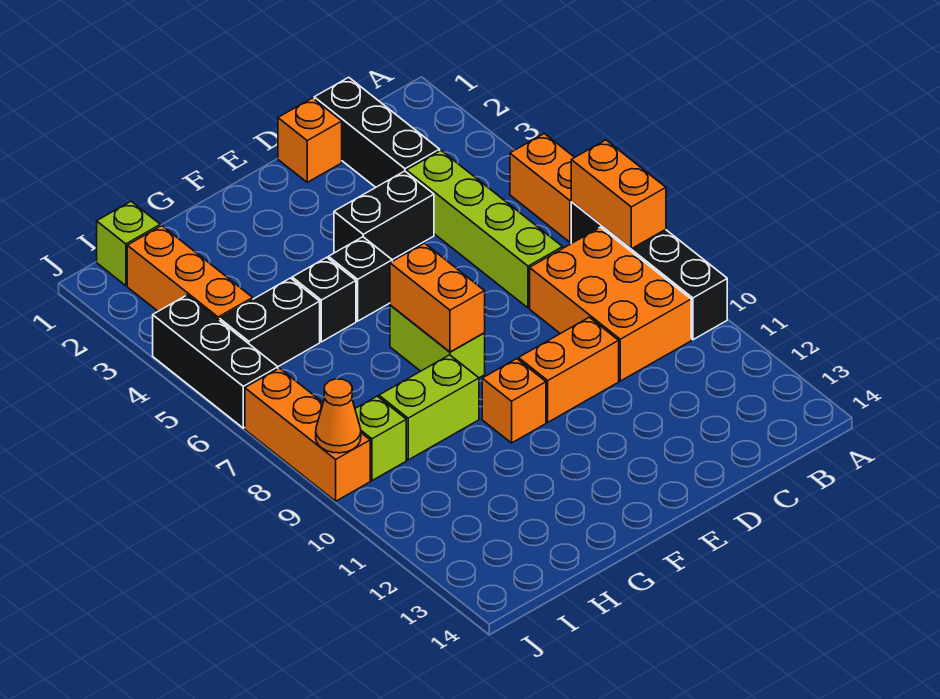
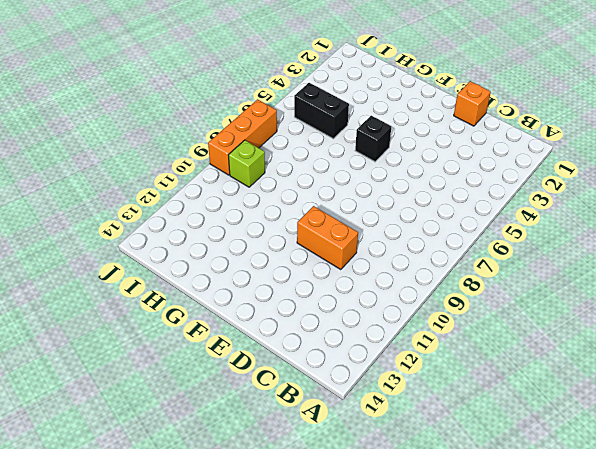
none -> orange brick A5:A6 level 1
none -> black brick A7:A10 level 1
none -> orange brick B8:C10 level 1

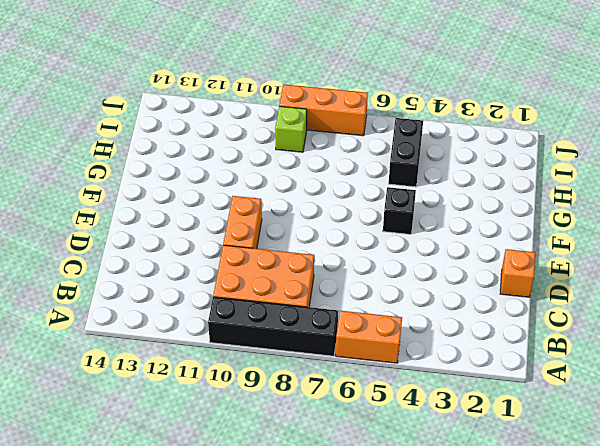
none -> black brick C1:C3 level 1
none -> lime brick C4:C7 level 1
none -> black brick D4:E4 level 1

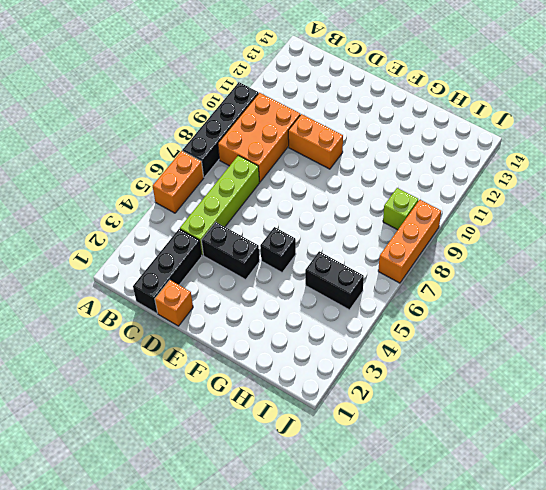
none -> lime brick F7:F8 level 1
none -> orange brick F10 level 1
none -> black brick G5 level 1

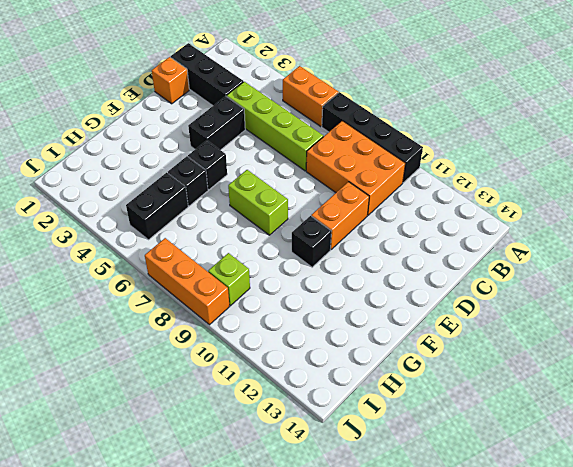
black brick F10 level 1 -> orange brick F10 level 1
none -> lime brick G9:H9 level 1
none -> lime brick I1 level 1
none -> orange brick I2:I4 level 1

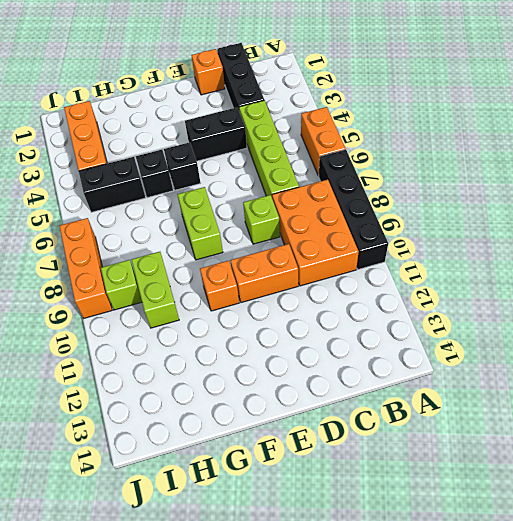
lime brick D8 level 1 -> lime brick I1 level 1
lime brick H9:H10 level 1 -> lime brick G9:H9 level 1
none -> black brick J4:J6 level 1
none -> orange brick A7:A8 level 2
none -> orange brick F7:F8 level 2

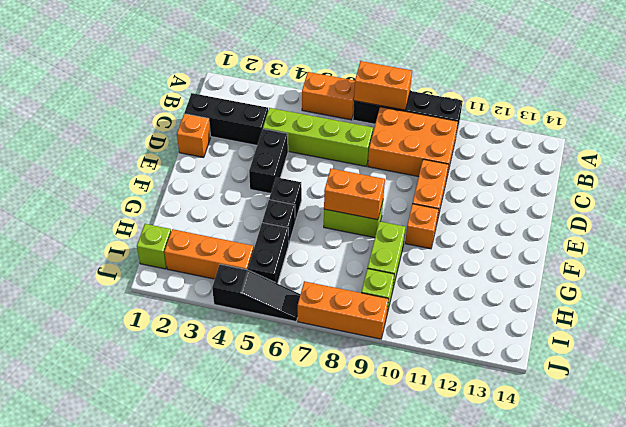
black slope J4:J6 level 1 top 4 -> black brick J4:J6 level 1
none -> orange cone J9 level 2

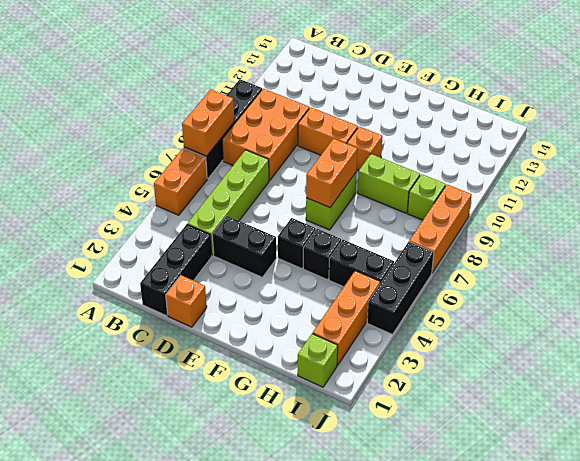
none -> orange cone J9 level 2

